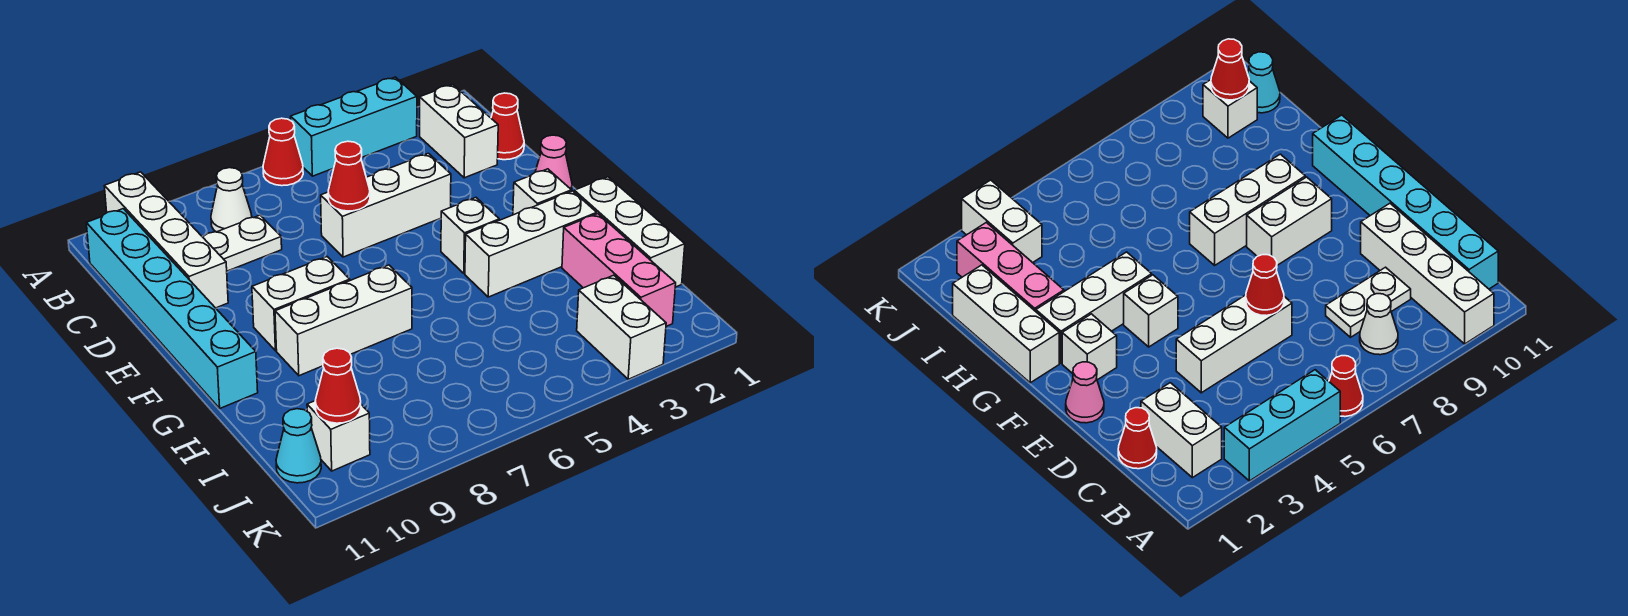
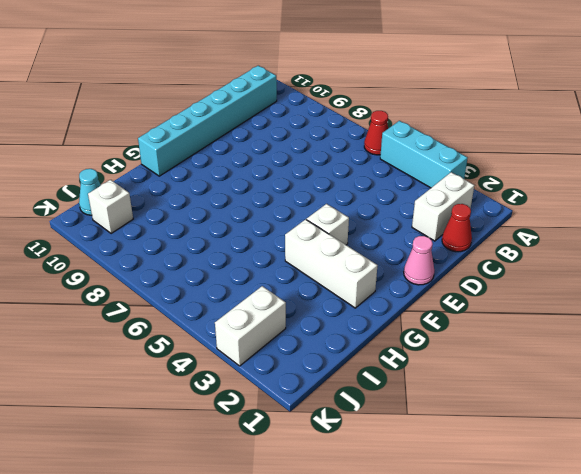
none -> white brick A10:D10 level 1
none -> white cone B8 level 1
none -> white plate C8:C9 level 1

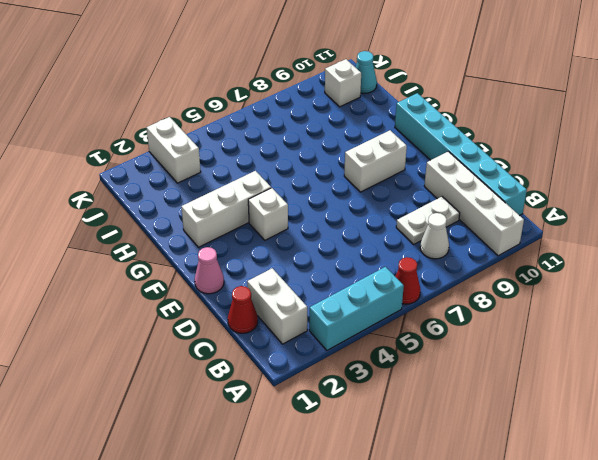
none -> white brick D4:D6 level 1
none -> white brick F2 level 1
none -> white brick G1:I1 level 1

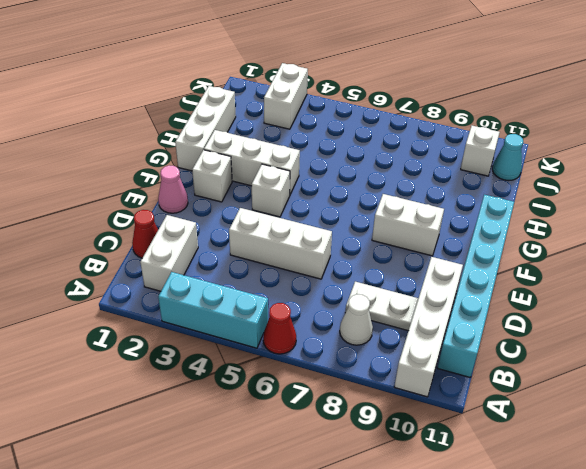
none -> white brick G7:G9 level 1
none -> pink brick H2:J2 level 1
none -> red cone D6 level 2

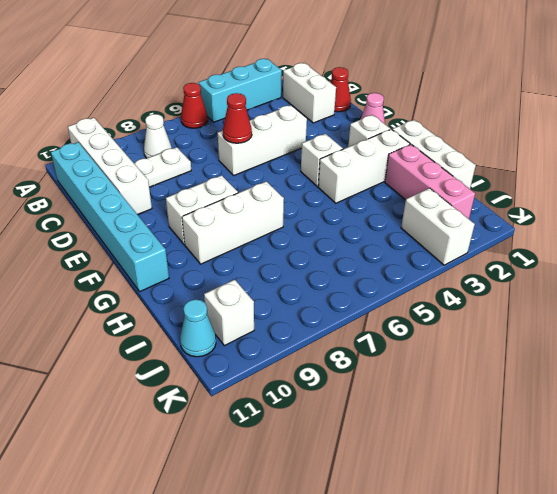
none -> red cone J10 level 2

